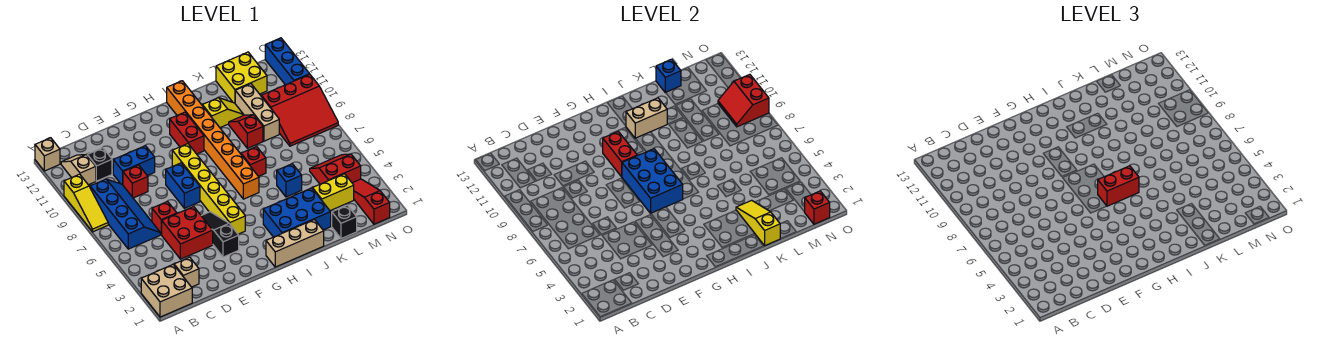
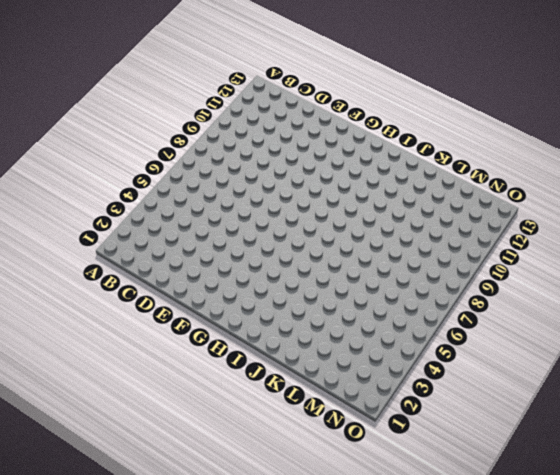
none -> tan brick A1:B2 level 1
none -> yellow slope A8:A10 level 1 top 10
none -> tan brick A13 level 1
none -> blue slope B6:C9 level 1 top B

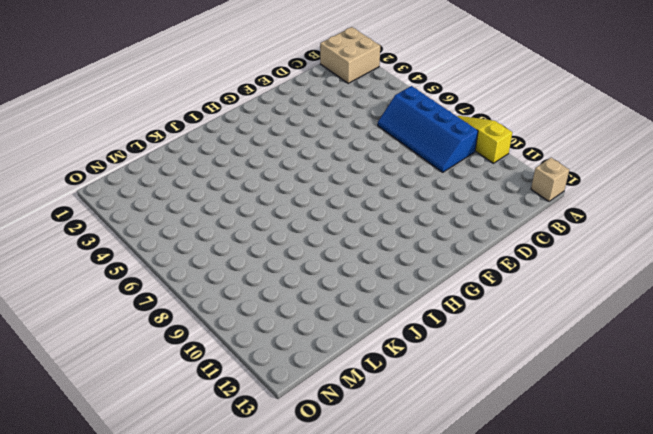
none -> tan slope B11:B12 level 1 top 11
none -> tan brick C2 level 1
none -> black brick C11 level 1
none -> red brick D4:E5 level 1

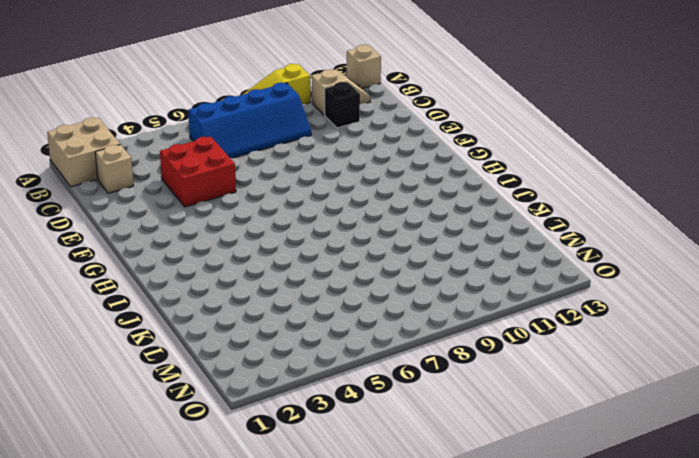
none -> red brick D6 level 1
none -> red brick D9 level 1
none -> blue brick D10:E10 level 1
none -> black slope F3:F5 level 1 top 3

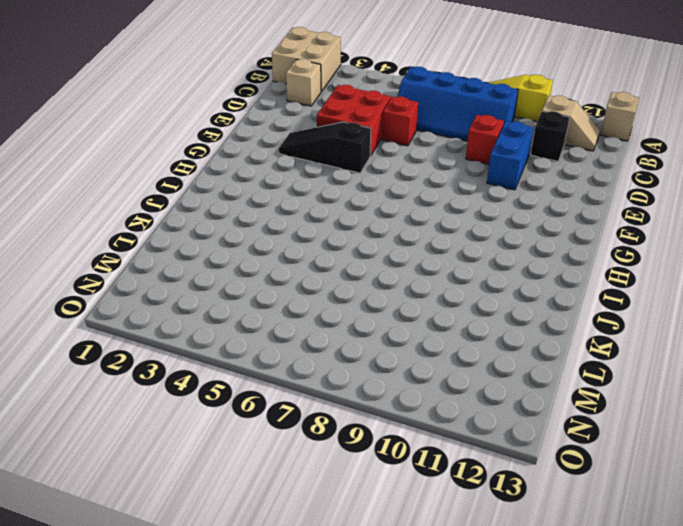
black slope F3:F5 level 1 top 5 -> black slope F3:F5 level 1 top 3
none -> blue brick F7:F8 level 1
none -> yellow brick G4:G9 level 1
none -> tan brick H1:J1 level 1
none -> red brick H10:H11 level 1

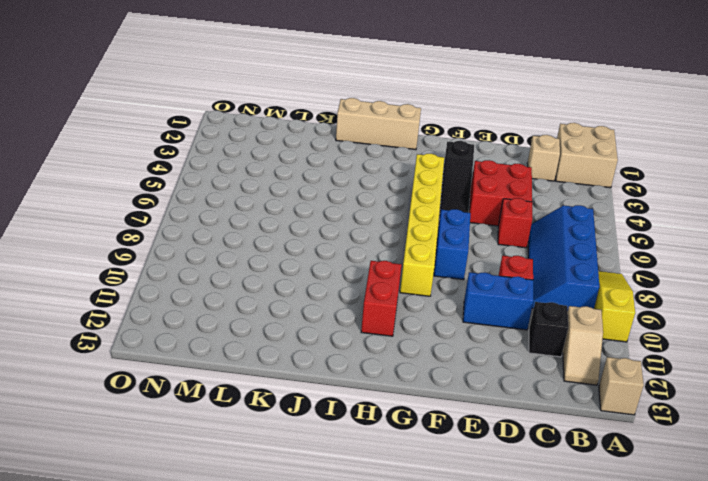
none -> blue brick I2:K3 level 1
none -> orange brick I6:I13 level 1
none -> red brick J7 level 1
none -> yellow slope J11:K11 level 1 top J

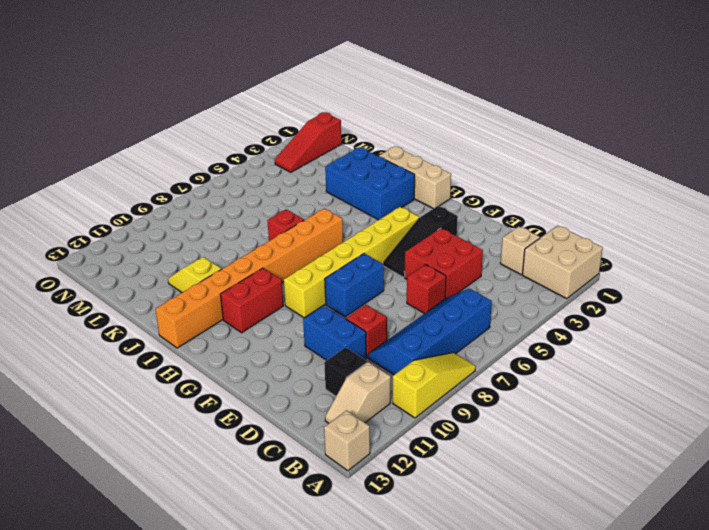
none -> blue brick K5 level 1
none -> red slope K9:K10 level 1 top 9
none -> black brick L1 level 1
none -> yellow brick L3:M3 level 1

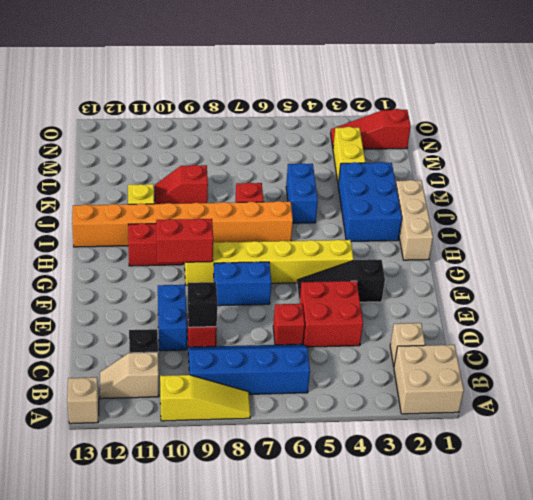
black brick D9 level 2 -> black brick L1 level 1
blue brick J5:K5 level 1 -> blue brick K5 level 1
none -> tan brick L9:L11 level 1
none -> yellow brick L12:M13 level 1
none -> red slope M4:N5 level 1 top 4
none -> red slope M8:O10 level 1 top 10

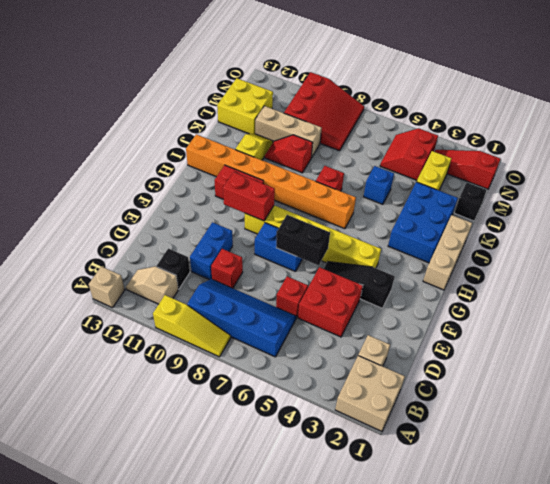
black brick F6:F7 level 2 -> none
none -> blue brick O11:O13 level 1
none -> blue brick G6:H8 level 2
none -> tan brick I11:J11 level 2
none -> yellow slope K1:K3 level 2 top 1

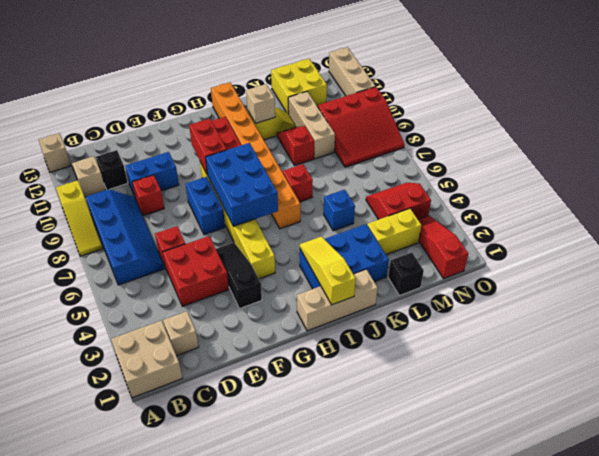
yellow slope I1:I3 level 2 top 1 -> yellow slope K1:K3 level 2 top 1
tan brick J11 level 2 -> tan brick I11:J11 level 2
tan brick O11:O13 level 1 -> blue brick O11:O13 level 1
none -> blue brick L13 level 2
none -> red brick N1 level 2
none -> red slope N9:O10 level 2 top O
none -> red brick H6:I6 level 3

